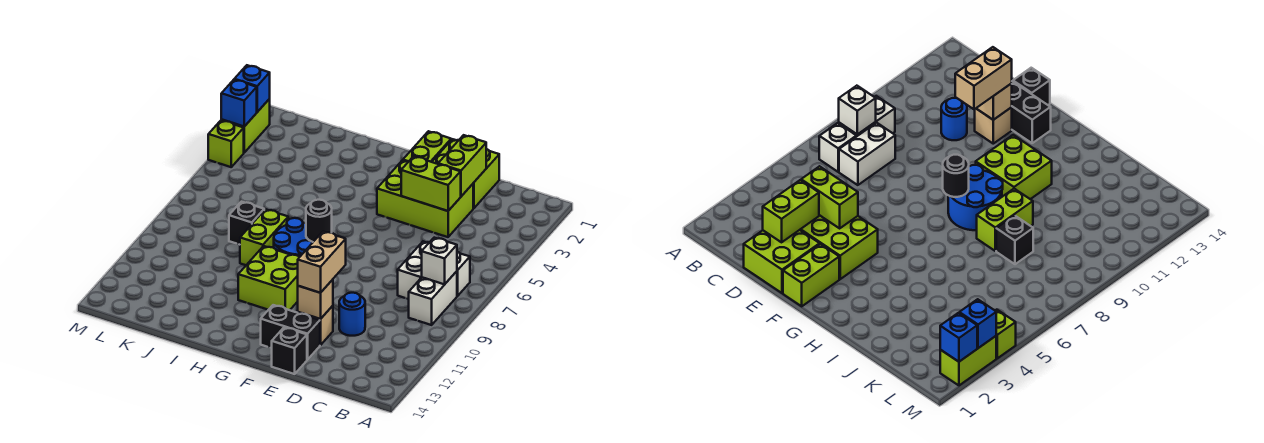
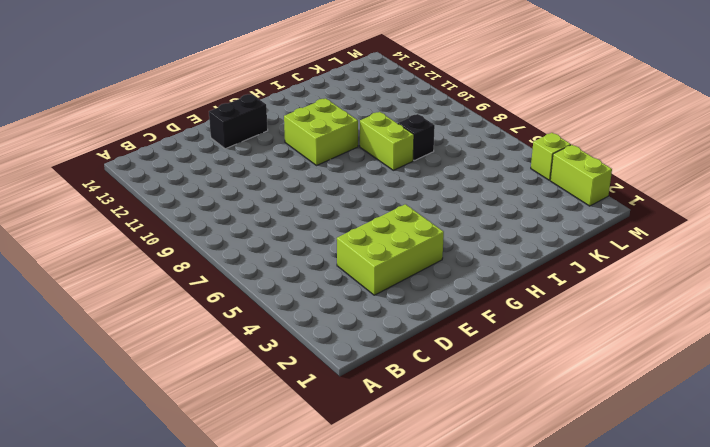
none -> white brick B7 level 1
none -> white brick B8:B9 level 1
none -> white brick C7:C8 level 1

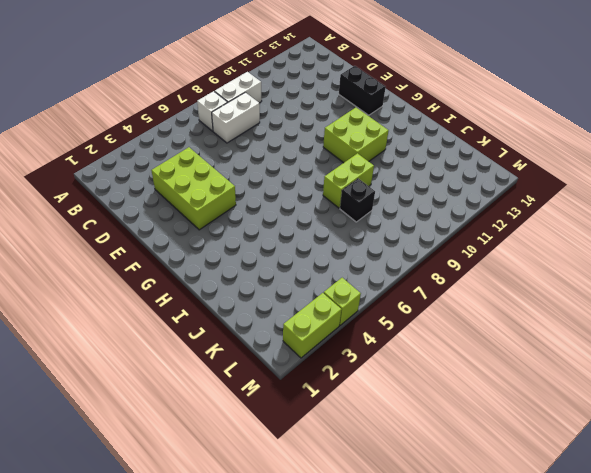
none -> lime brick D1:E2 level 1
none -> blue round brick D11 level 1
none -> tan brick E12 level 1

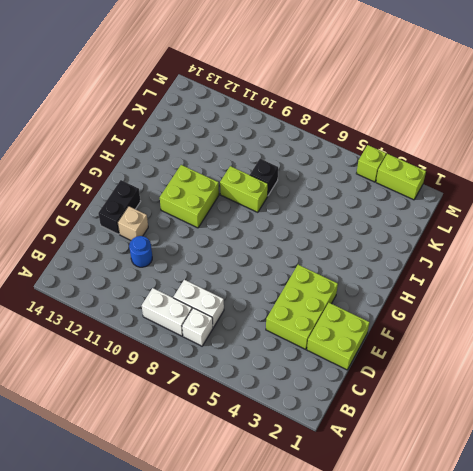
none -> black brick E14 level 1
none -> lime brick F1:F2 level 1
none -> blue round brick G8:H9 level 1

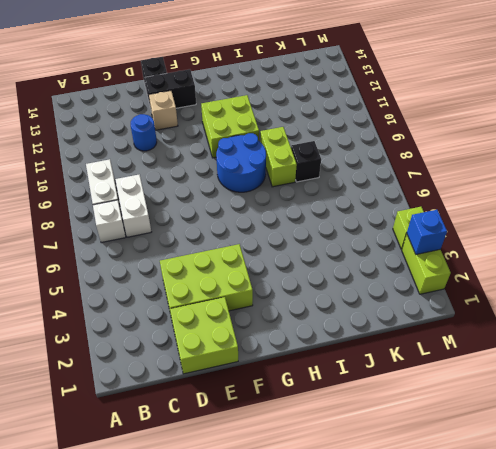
none -> lime brick F1:F2 level 1
none -> white brick B8 level 2
none -> lime brick D2:D3 level 2

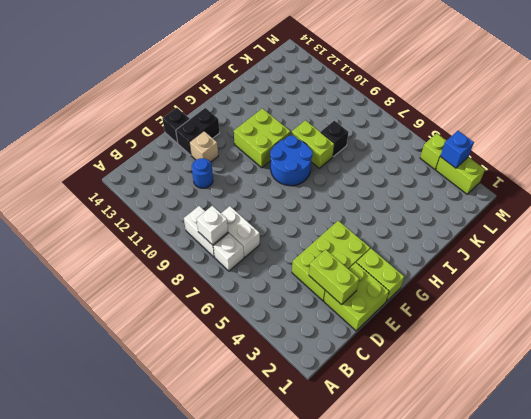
none -> lime brick D4:E4 level 2
none -> tan brick E12 level 2
none -> black round brick G8 level 2

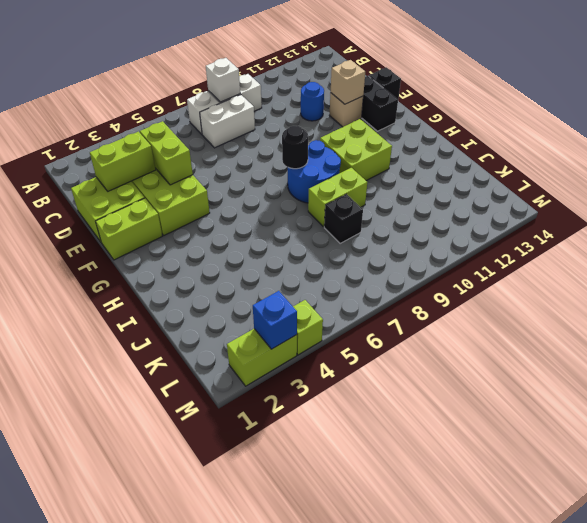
none -> blue brick M2 level 2
none -> tan brick E11:E12 level 3

